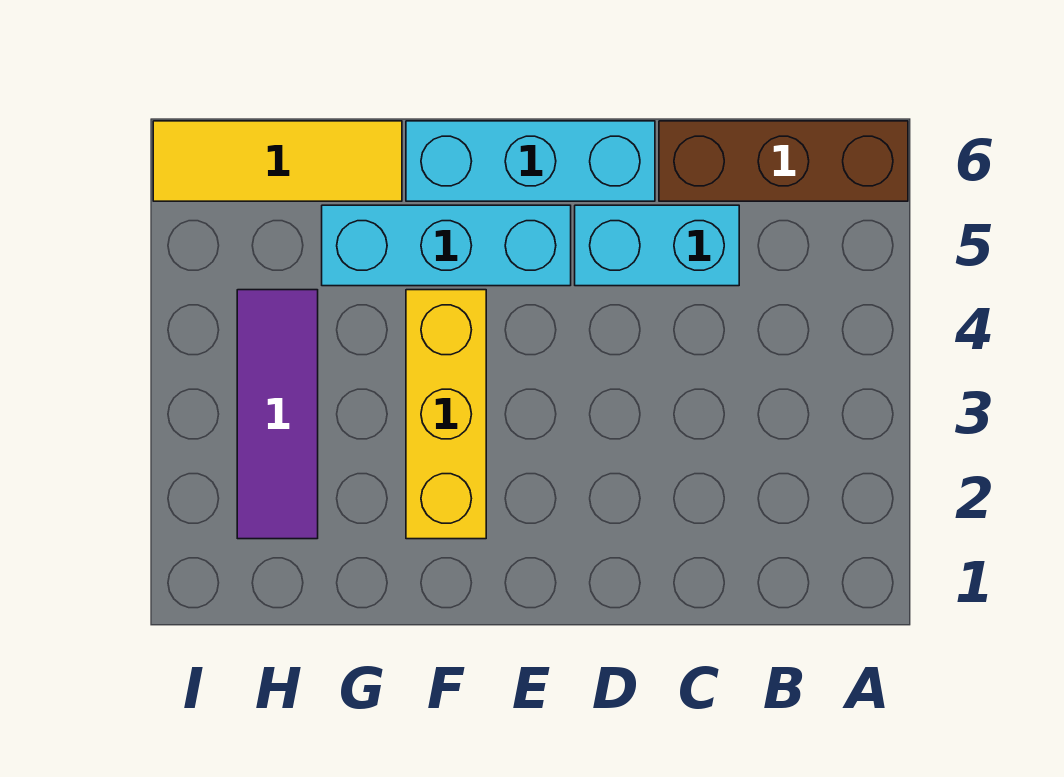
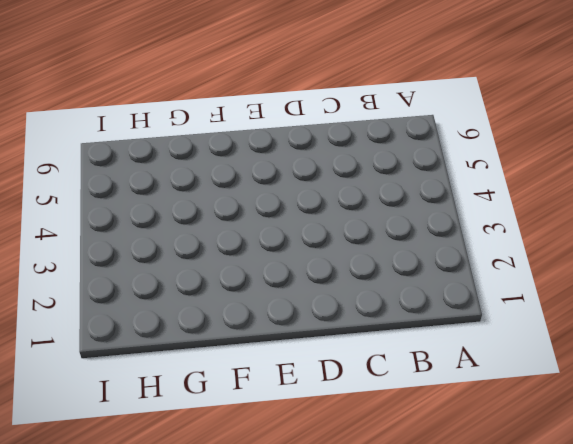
none -> brown brick A6:C6 level 1
none -> cyan brick C5:D5 level 1

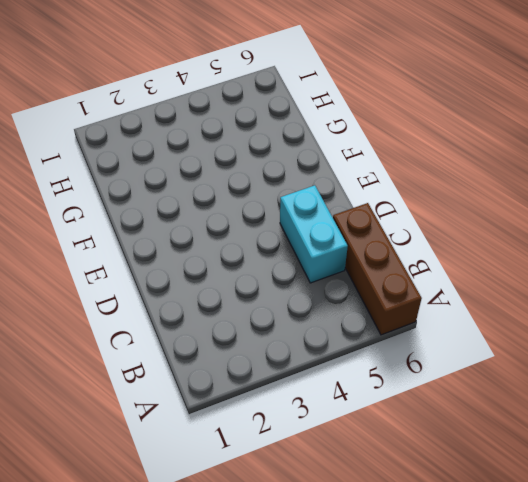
none -> cyan brick D6:F6 level 1
none -> cyan brick E5:G5 level 1

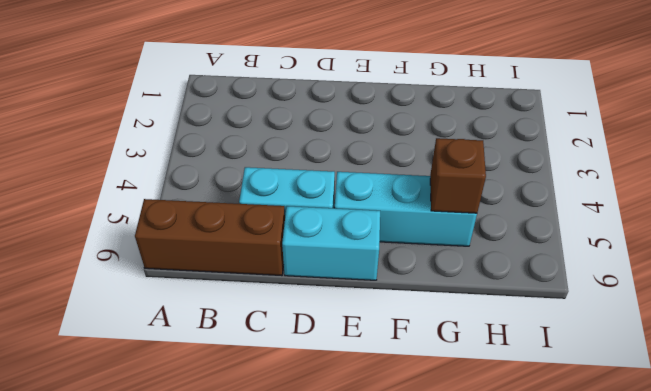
cyan brick D6:E6 level 1 -> cyan brick D6:F6 level 1
brown brick G5 level 2 -> none
none -> yellow brick F2:F4 level 1
none -> yellow tile G6:I6 level 1

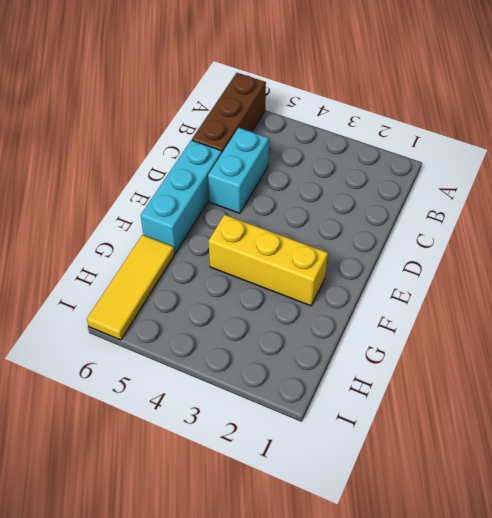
none -> cyan brick E5:G5 level 1
none -> purple tile H2:H4 level 1

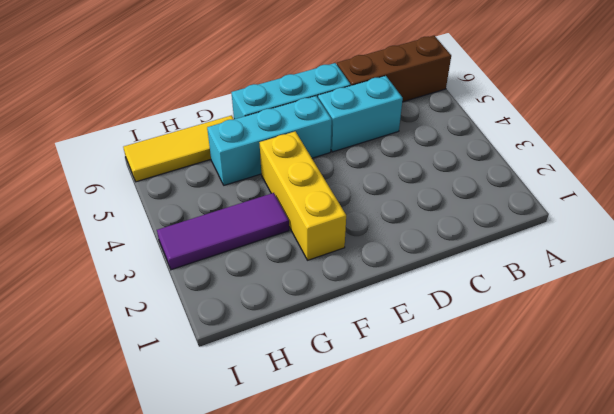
purple tile G3:I3 level 1 -> purple tile H2:H4 level 1

